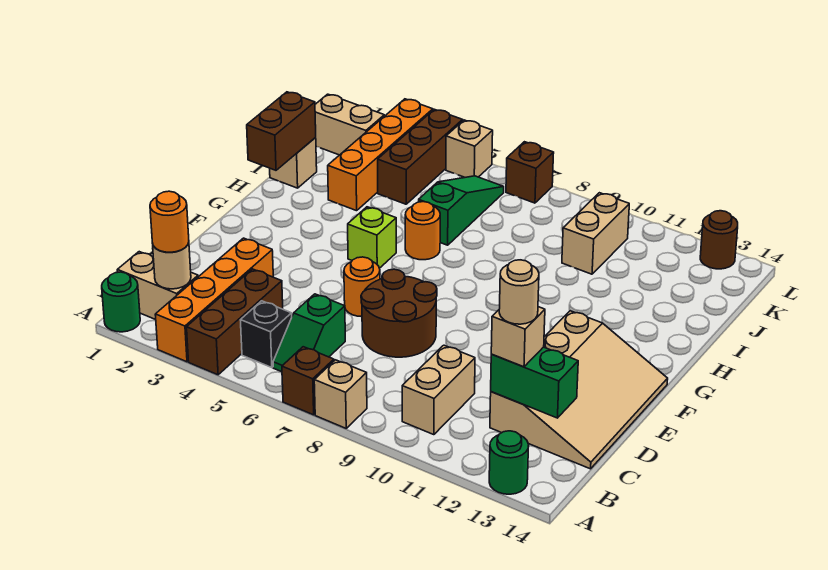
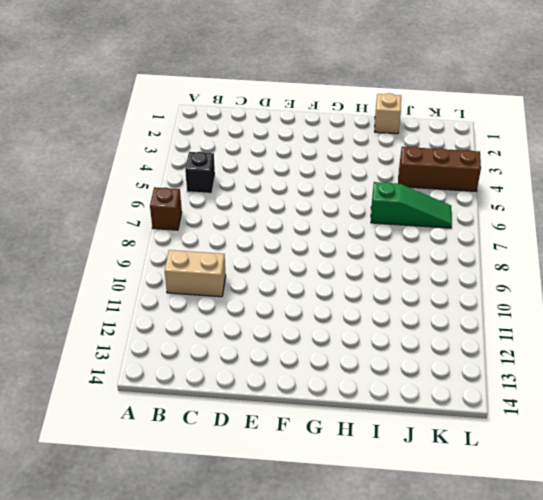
none -> green round brick A1 level 1
none -> orange brick A3:D3 level 1
none -> brown brick A4:C4 level 1
none -> tan brick A8 level 1

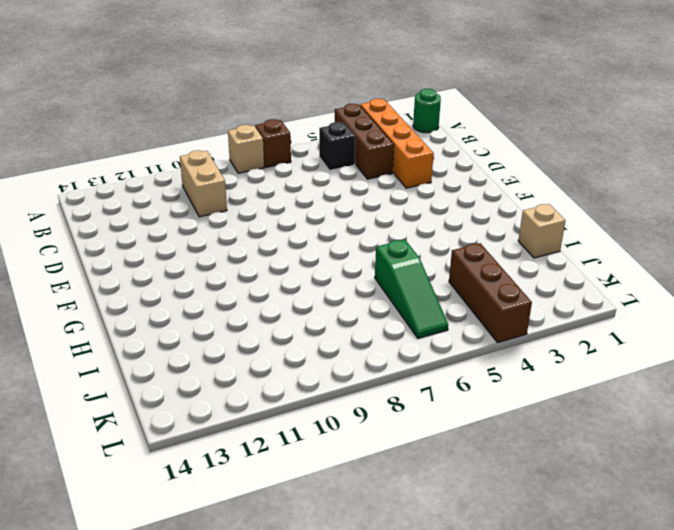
none -> green round brick A13 level 1
none -> tan brick B1:B2 level 1
none -> green slope B6:C6 level 1 top C
none -> tan slope C12:F14 level 1 top 12

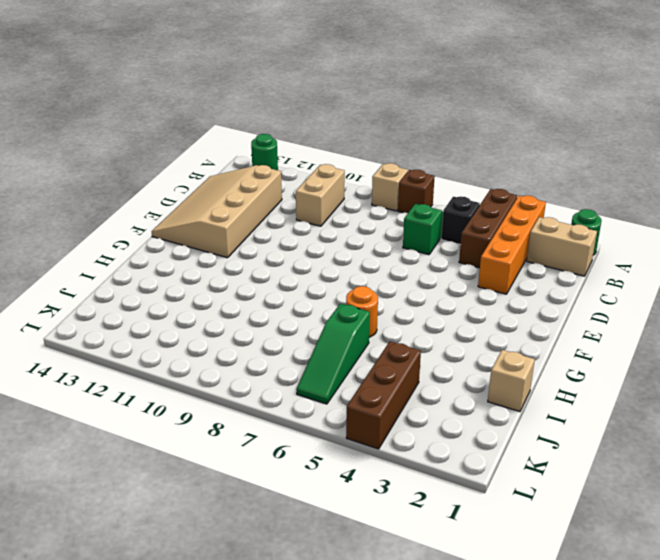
none -> brown round brick D7:E8 level 1
none -> orange round brick E6 level 1
none -> lime brick G5 level 1
none -> orange brick I3:L3 level 1

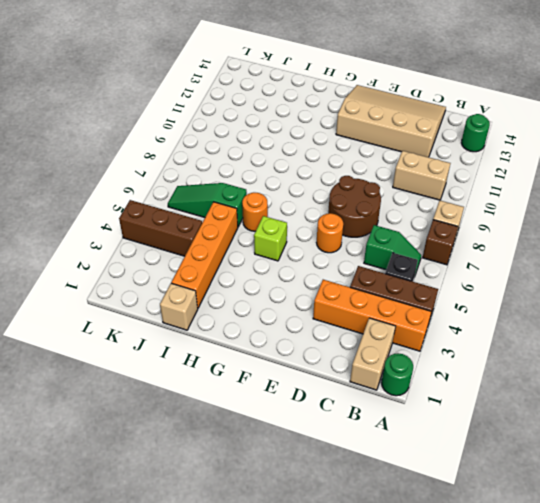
orange brick I2:I5 level 1 -> orange brick I3:L3 level 1
none -> tan brick J10:K10 level 1
none -> tan brick K1:K2 level 1
none -> tan brick L5 level 1
none -> brown brick L7 level 1

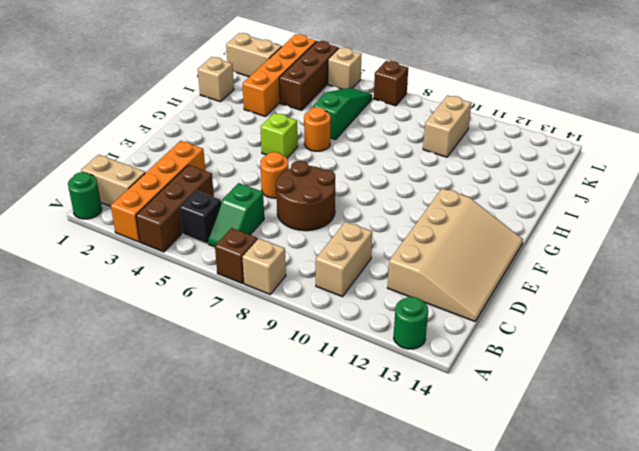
none -> brown round brick L13 level 1
none -> tan round brick B2 level 2
none -> green brick C12:C13 level 2
none -> brown brick H1:I1 level 2

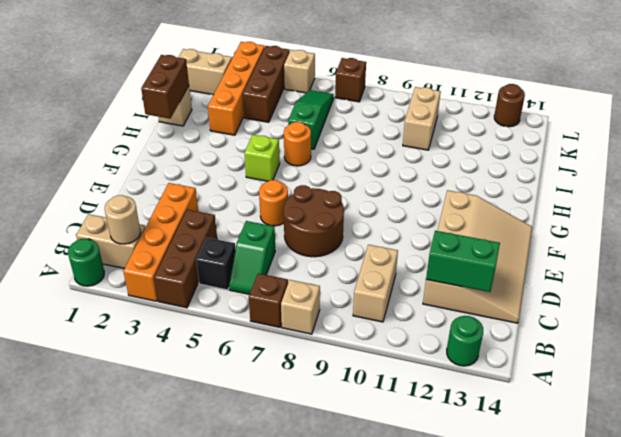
none -> orange round brick B2 level 3
none -> tan brick C12 level 3
none -> tan round brick C12 level 4

